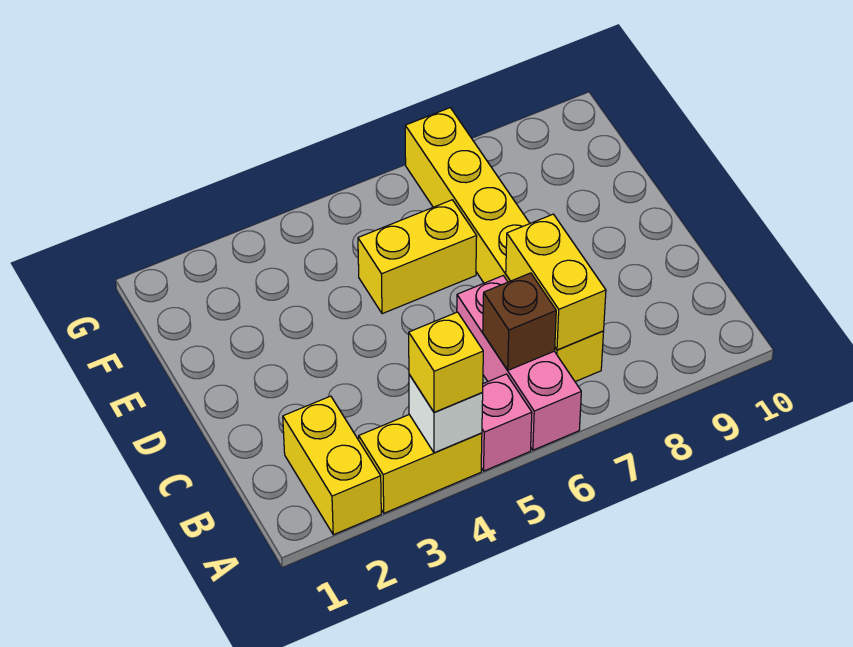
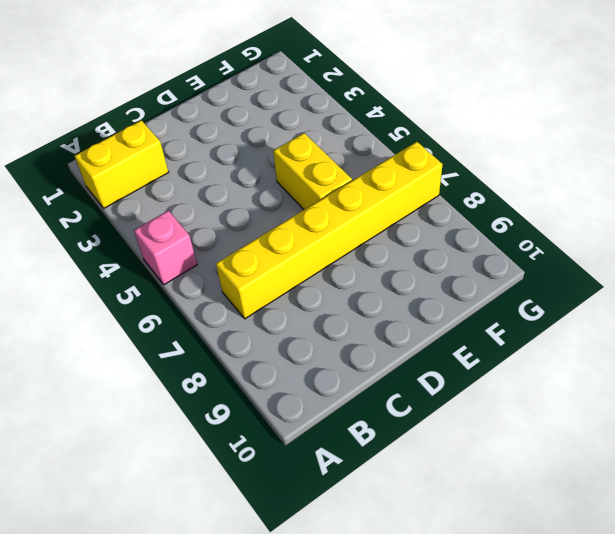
none -> yellow brick A3:A4 level 1
none -> pink brick A6:C6 level 1

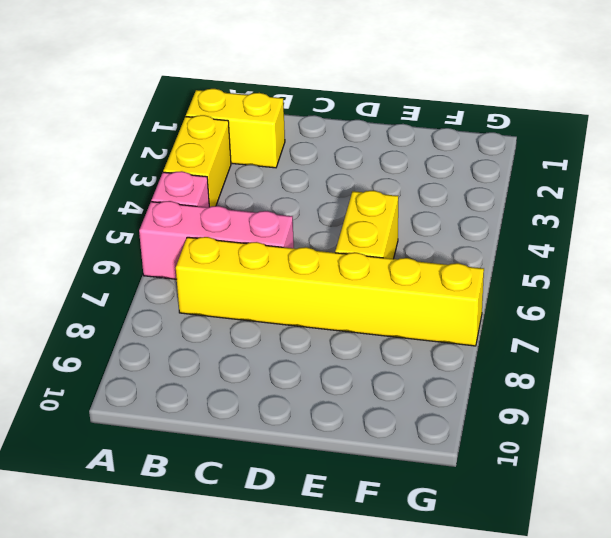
none -> white brick A4 level 2
none -> brown brick B6 level 2

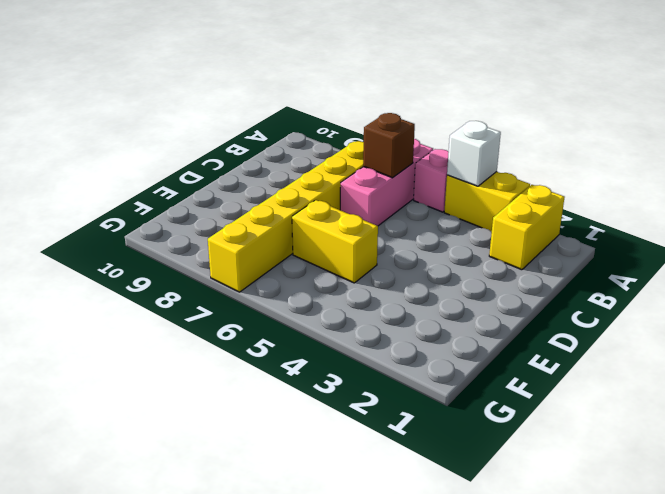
none -> yellow brick B7:C7 level 2
none -> yellow brick A4 level 3

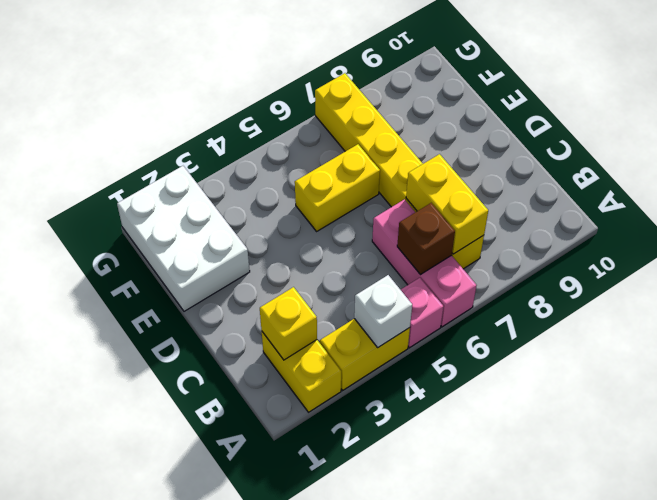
yellow brick B2 level 2 -> yellow brick A4 level 3
white brick E1:G2 level 1 -> none

